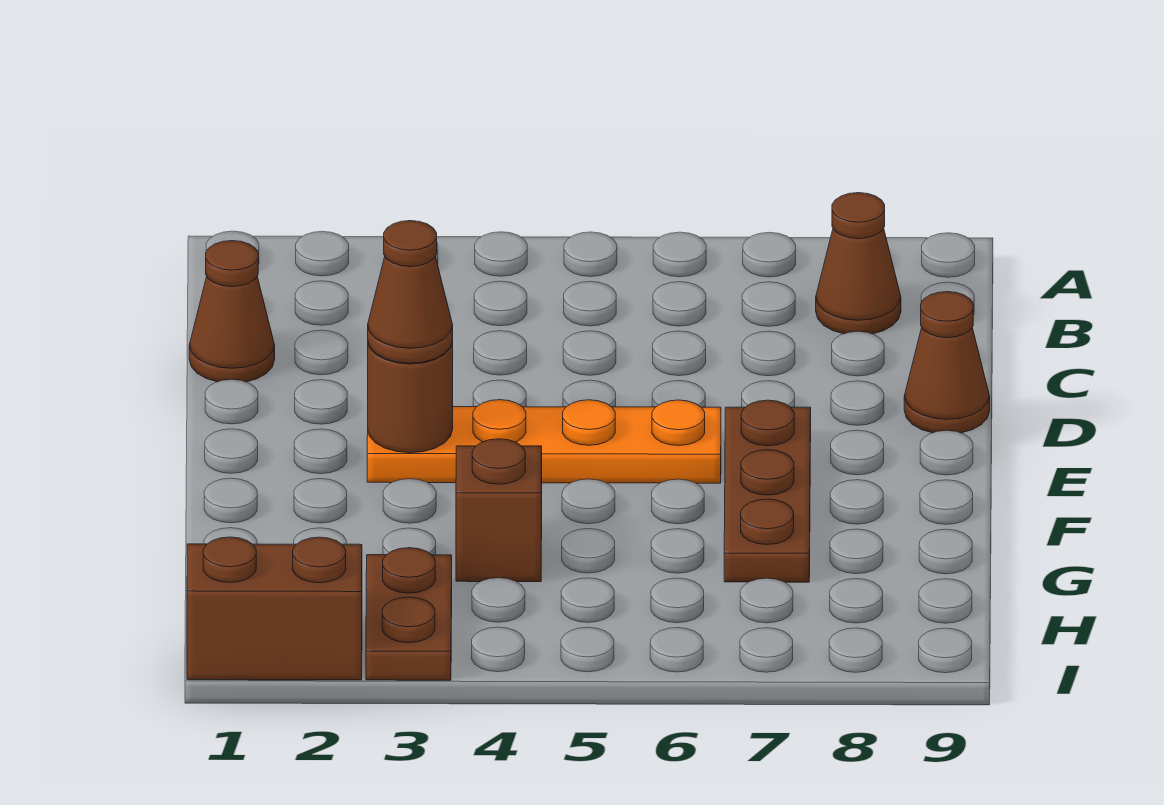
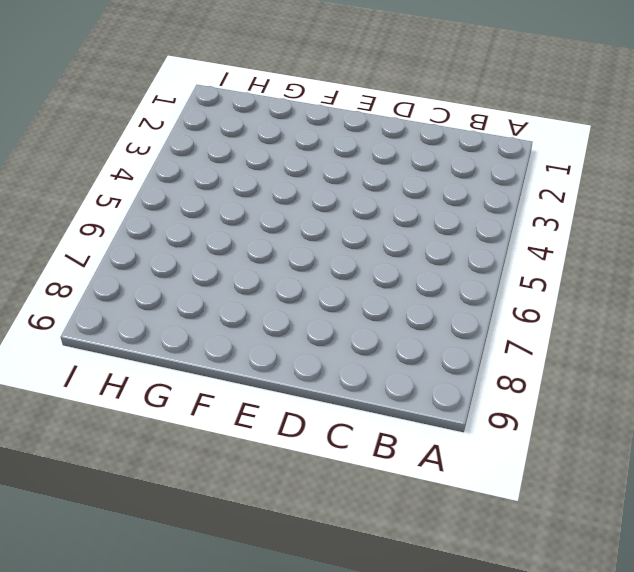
none -> brown cone B8 level 1
none -> brown cone C1 level 1

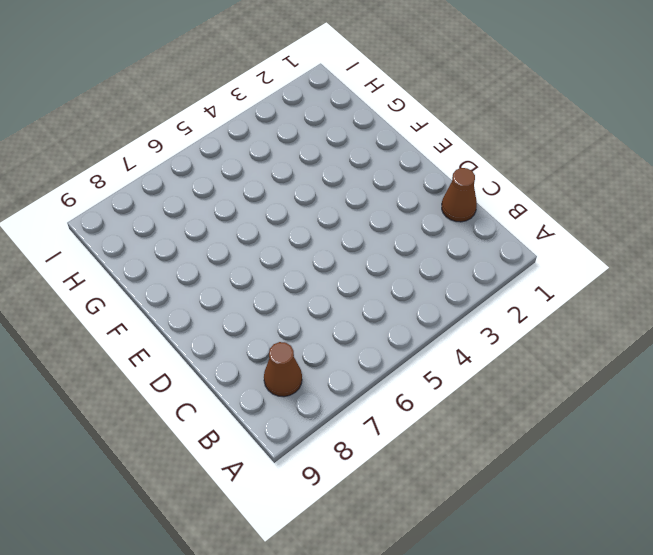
none -> brown cone D9 level 1
none -> orange plate E3:E6 level 1

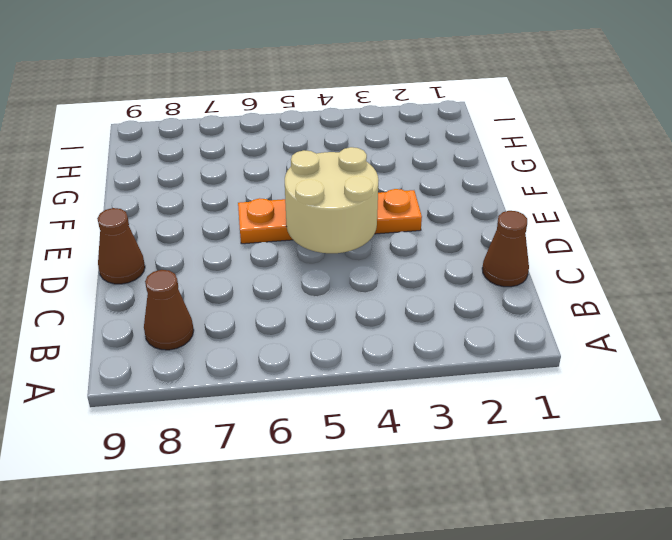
tan round brick D4:E5 level 2 -> none
none -> brown plate E7:G7 level 1
none -> brown brick G4 level 1

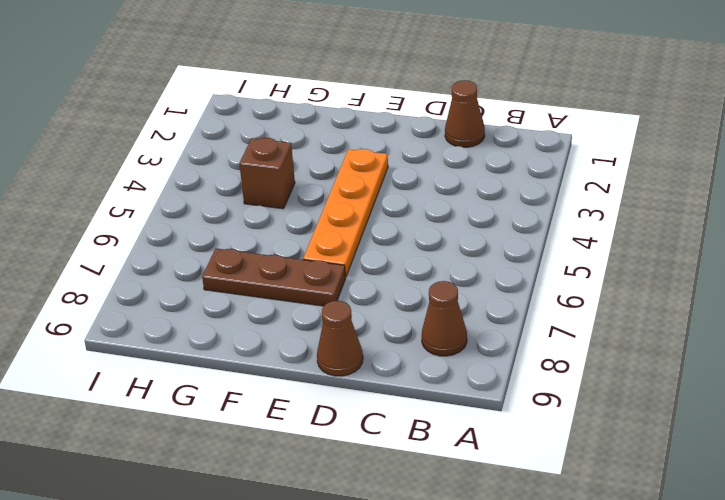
none -> brown plate H3:I3 level 1
none -> brown brick I1:I2 level 1

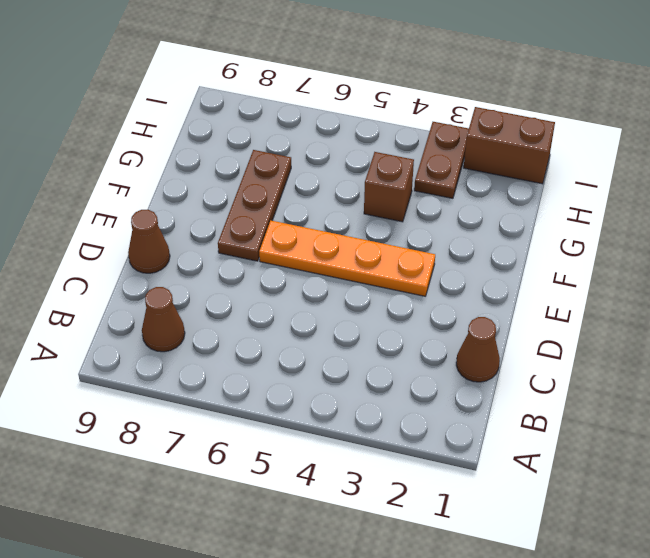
none -> brown round brick E3 level 2
none -> brown cone E3 level 3

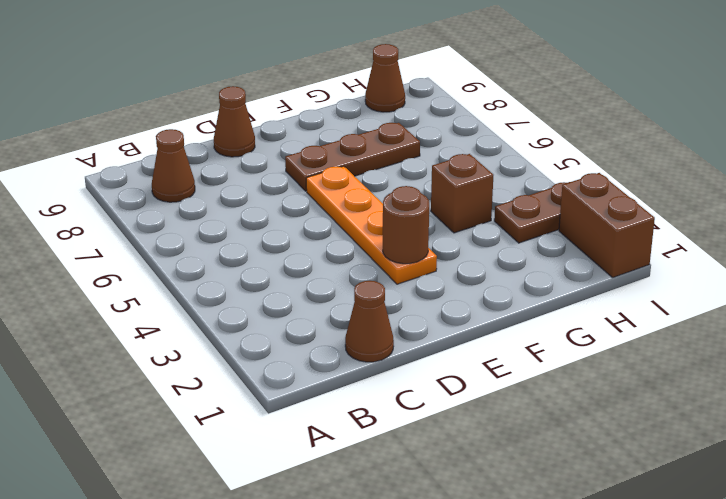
brown cone H9 level 1 -> brown cone E3 level 3

